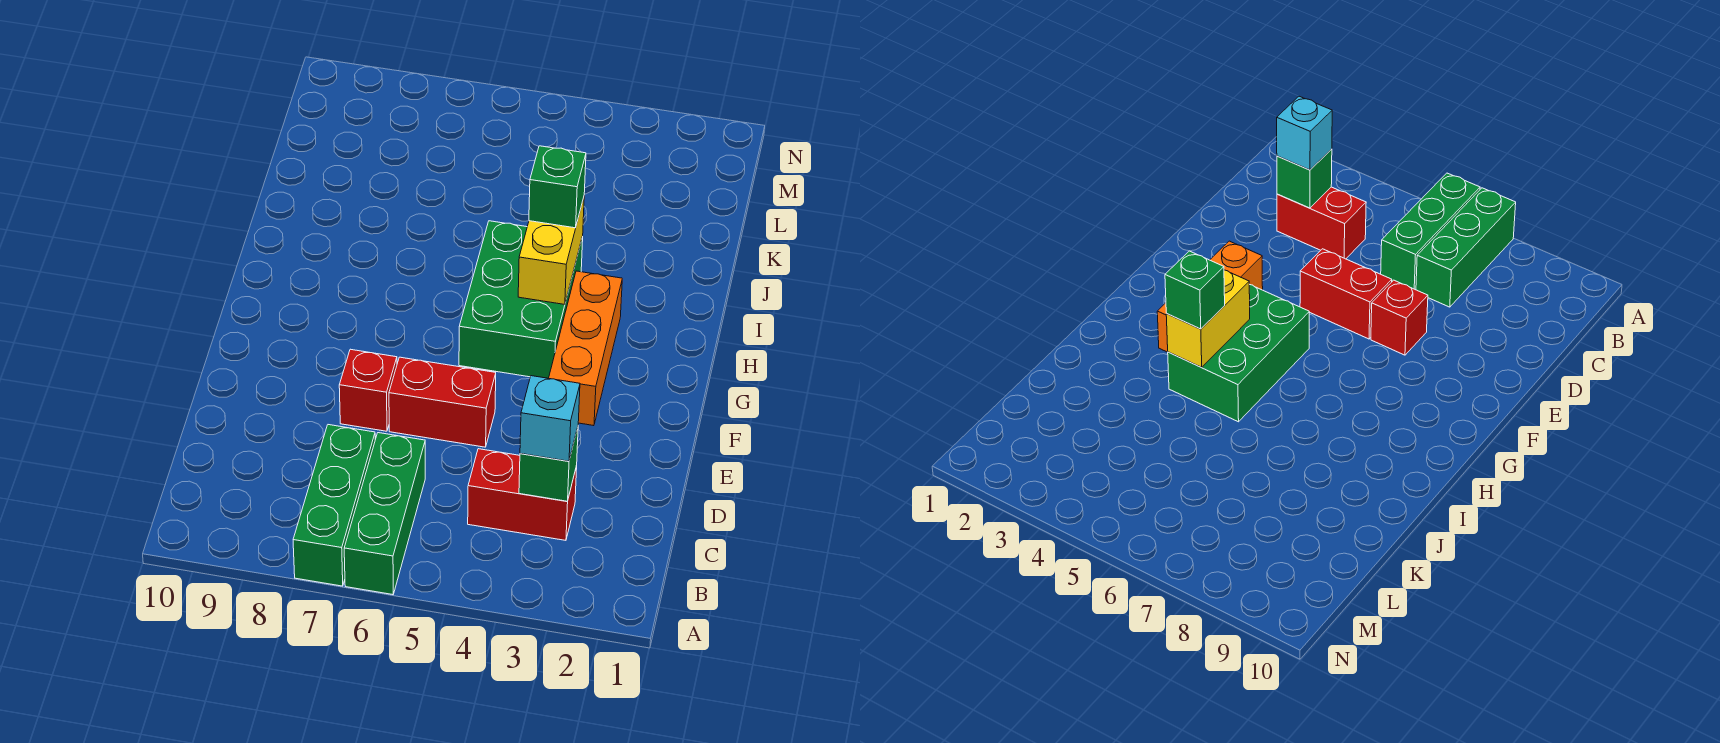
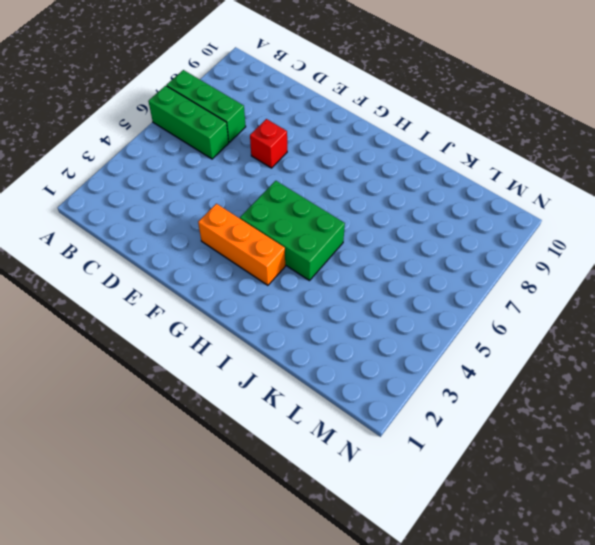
none -> red brick C3:C4 level 1
none -> red brick E5:E6 level 1

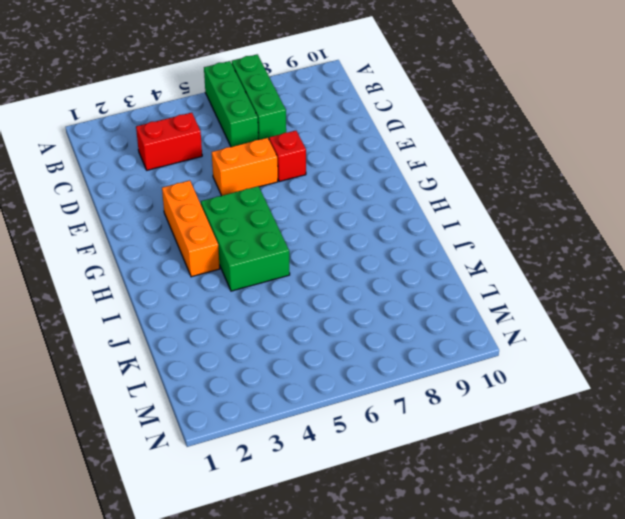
orange brick E5:E6 level 1 -> red brick E5:E6 level 1
none -> green brick C3 level 2
none -> yellow brick H4:I4 level 2

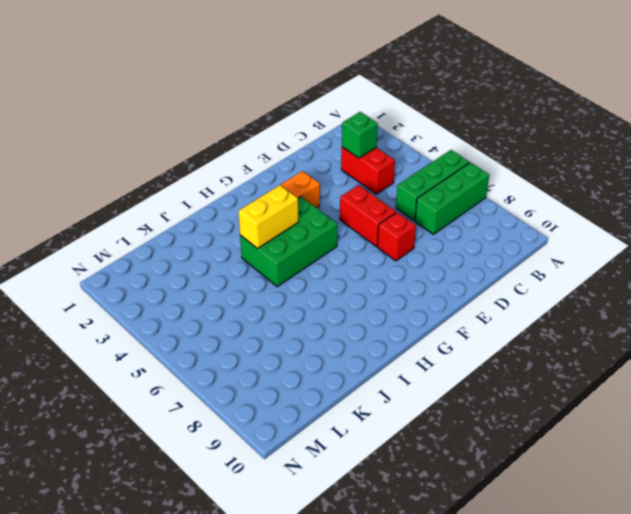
none -> cyan brick C3 level 3
none -> green brick I4 level 3

